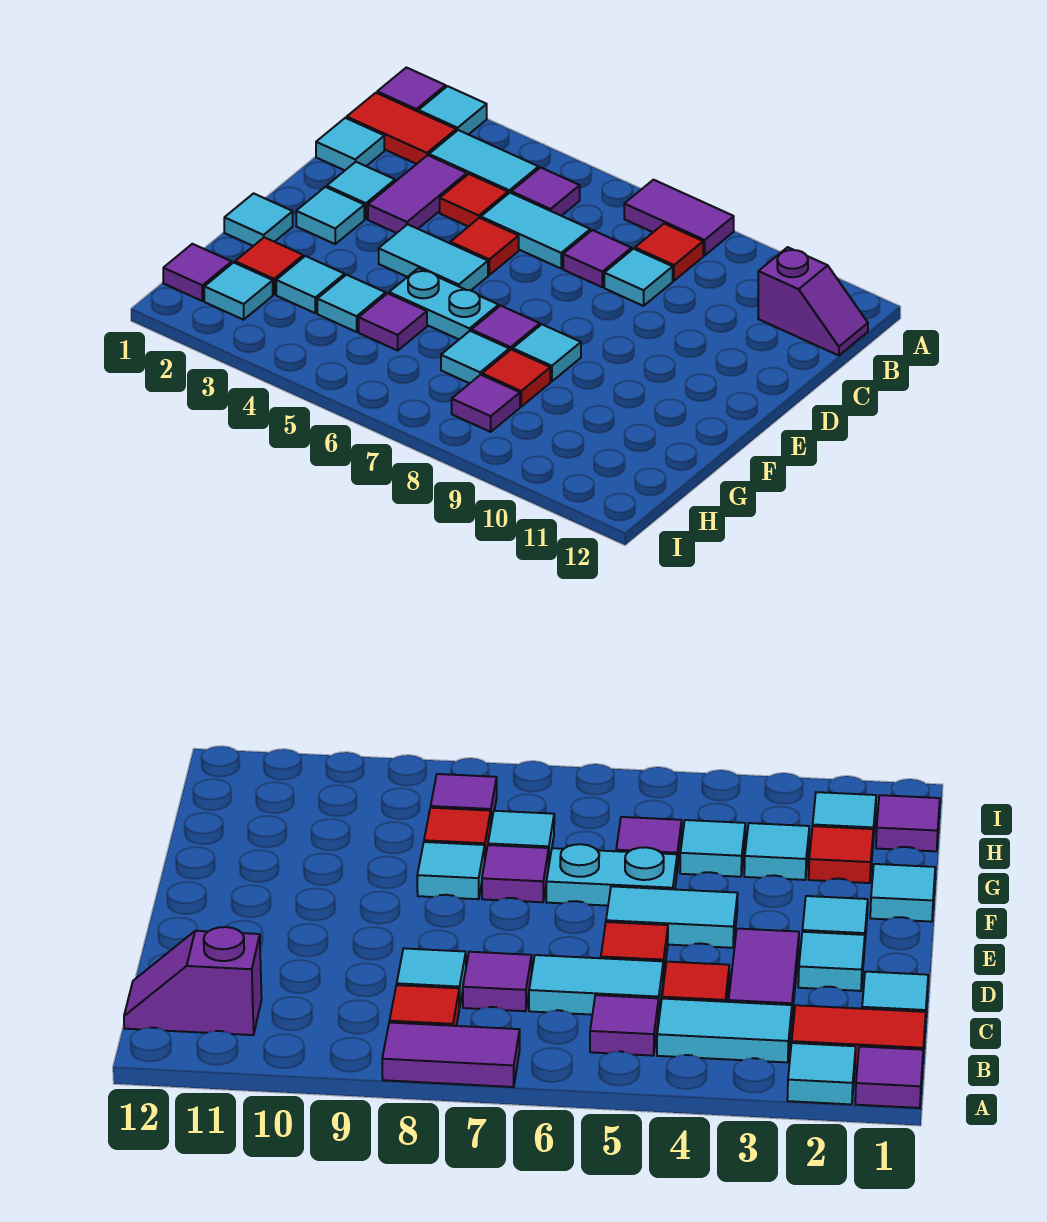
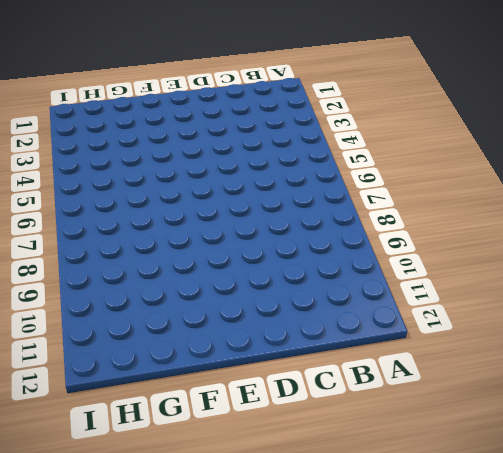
none -> purple tile A1 level 1
none -> cyan tile A2 level 1
none -> purple tile A7:A8 level 1
none -> red tile B1:B2 level 1

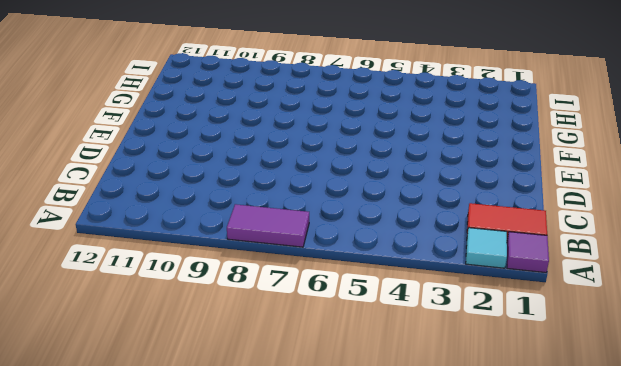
none -> cyan tile B3:B4 level 1
none -> purple tile B5 level 1
none -> red tile B8 level 1
none -> purple slope B11:B12 level 1 top 11

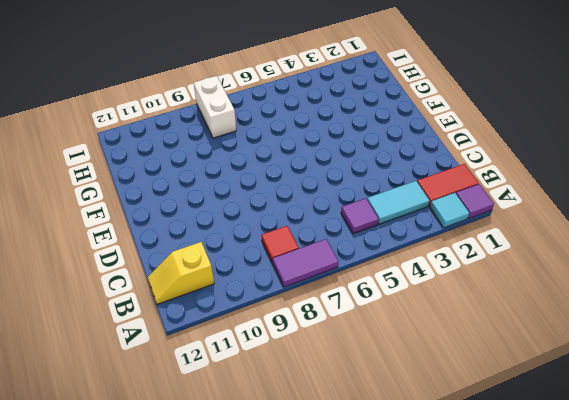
yellow slope B11:B12 level 1 top 11 -> purple slope B11:B12 level 1 top 11
white brick H8:I8 level 1 -> purple tile H8 level 1
none -> cyan tile C1 level 1
none -> purple tile C3:D3 level 1
none -> red tile C4 level 1
none -> cyan tile C5:C6 level 1

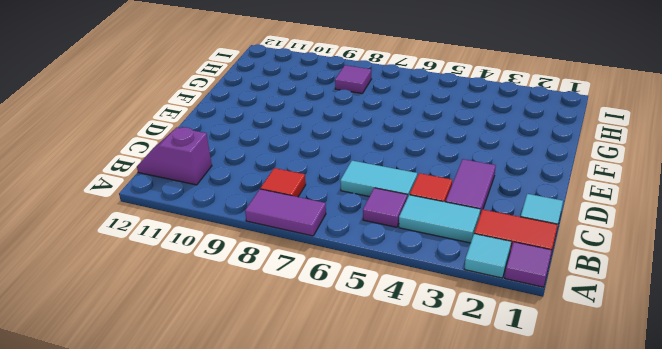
none -> purple tile C7 level 1
none -> cyan tile C8 level 1
none -> cyan tile D2 level 1
none -> red tile D5 level 1

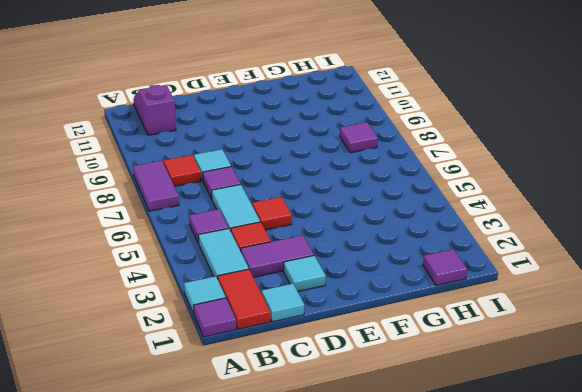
none -> cyan tile E2 level 1
none -> cyan tile E4:E5 level 1
none -> cyan tile F1 level 1
none -> cyan plate F5:F6 level 1

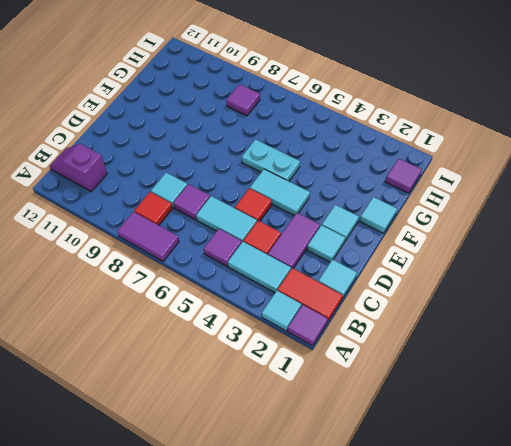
none -> purple tile F7 level 1
none -> cyan tile F8 level 1
none -> red tile G2 level 1
none -> cyan tile G3 level 1

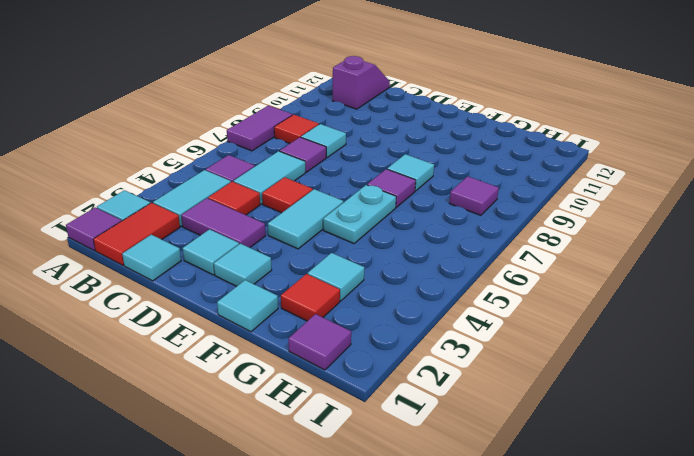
none -> cyan tile G4 level 1
none -> purple tile G5 level 1
none -> cyan tile G7 level 1
none -> red tile G8 level 1

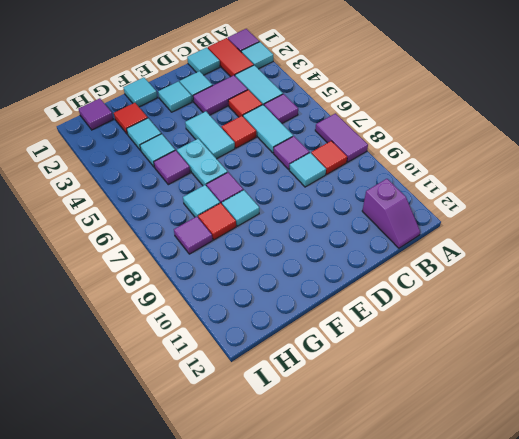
none -> cyan tile H2 level 1

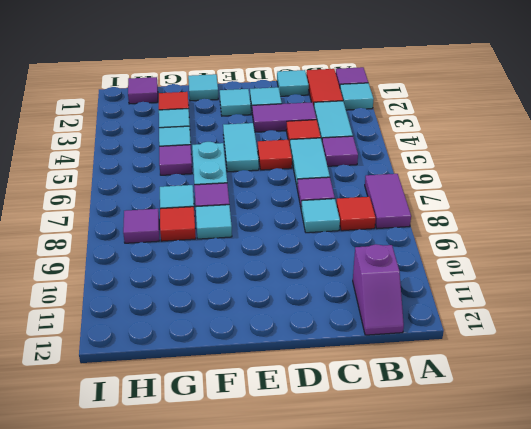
none -> cyan tile H2 level 1

